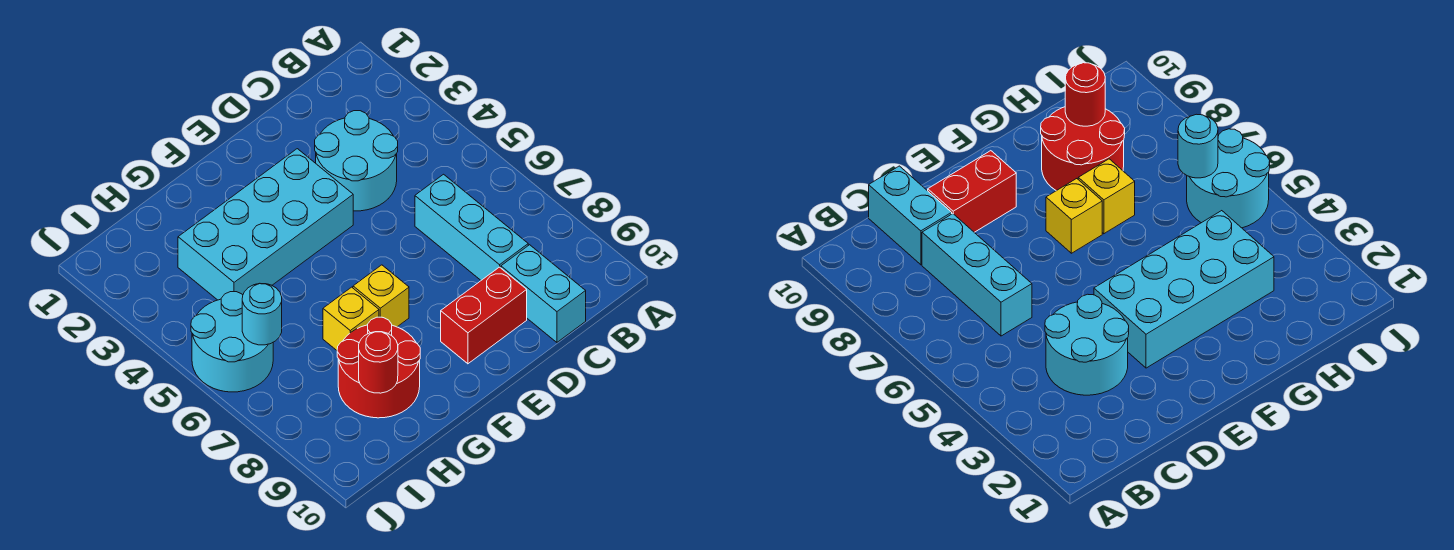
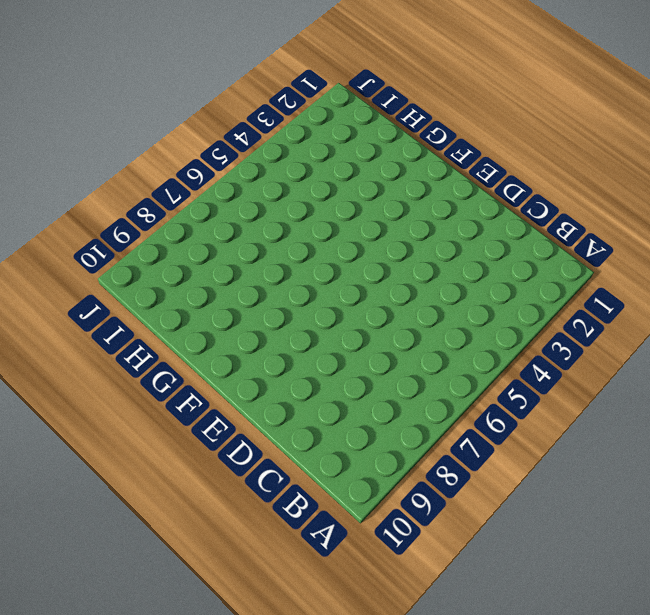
none -> cyan round brick C3:D4 level 1
none -> cyan brick C6:C8 level 1

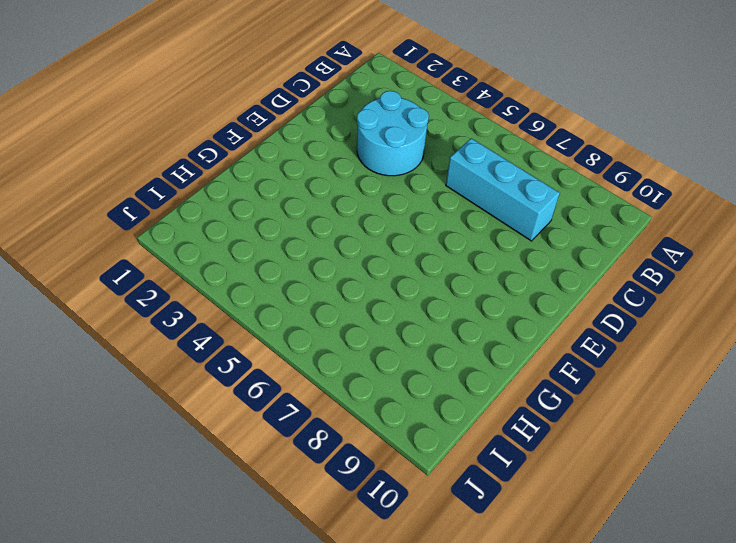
none -> cyan brick C9:C10 level 1
none -> red brick D9:E9 level 1

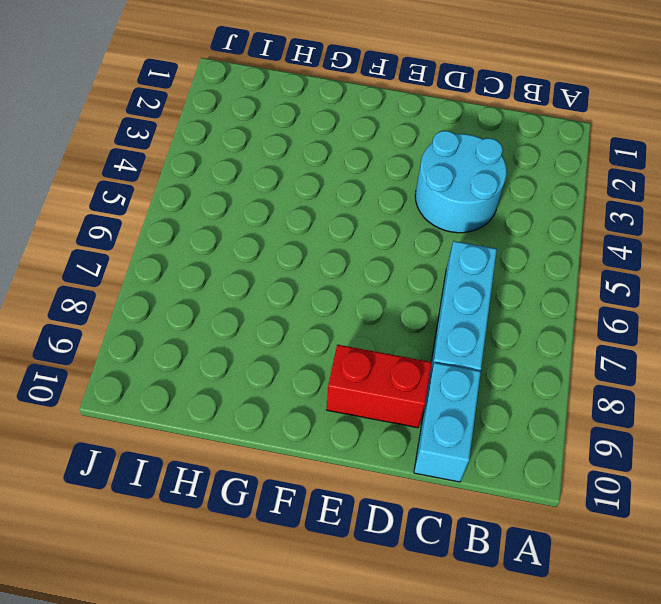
none -> cyan brick E3:H4 level 1
none -> yellow brick F7 level 1

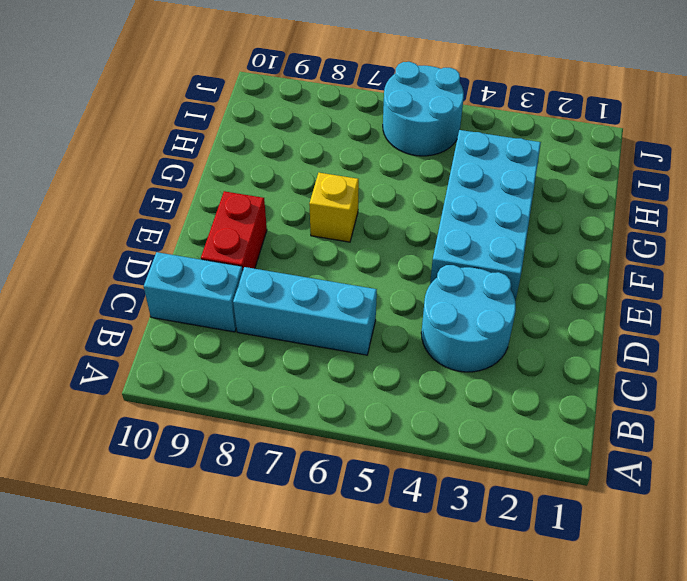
none -> yellow brick G7 level 1
none -> red round brick G8:H9 level 1

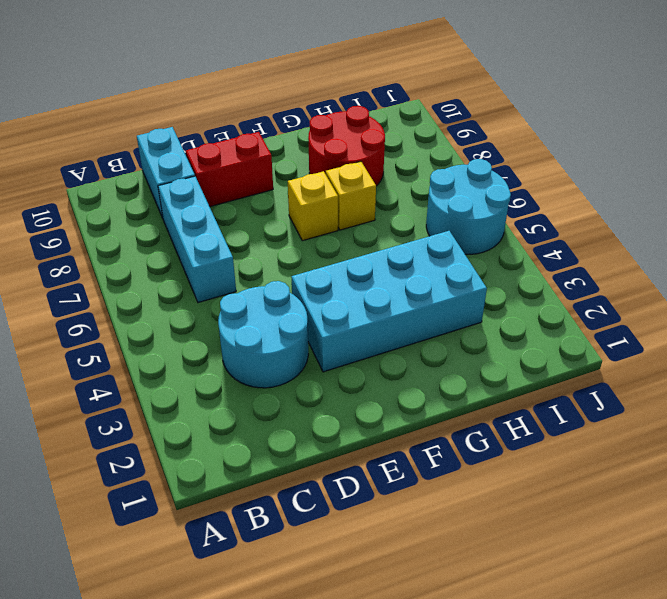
none -> red round brick H9 level 2
none -> cyan round brick I6 level 2

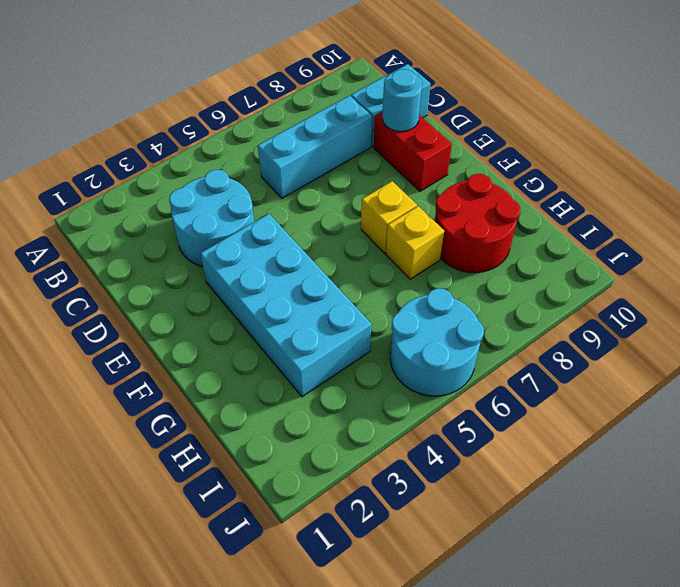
cyan round brick D9 level 2 -> cyan round brick I6 level 2
none -> red round brick H9 level 2

